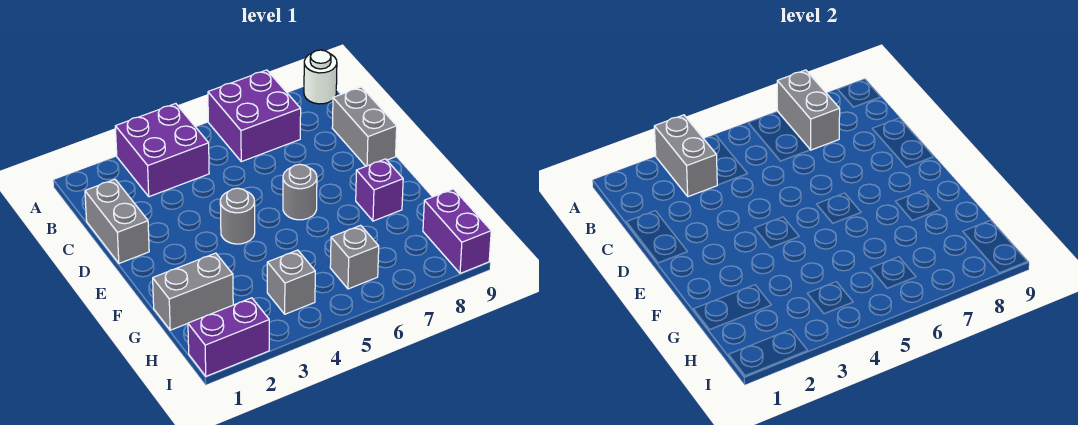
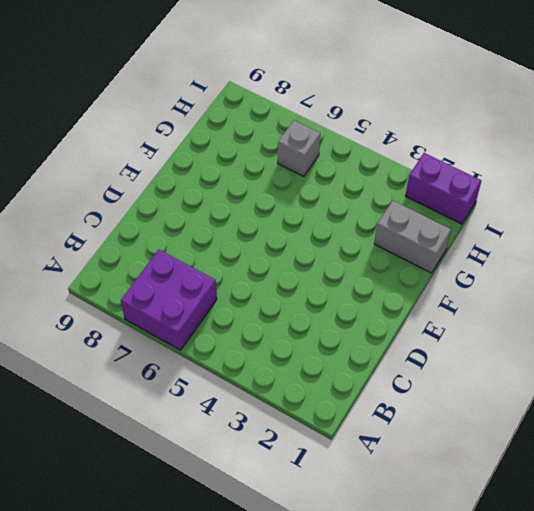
none -> purple brick A3:B4 level 1
none -> white round brick A9 level 1
none -> grey brick C1:D1 level 1

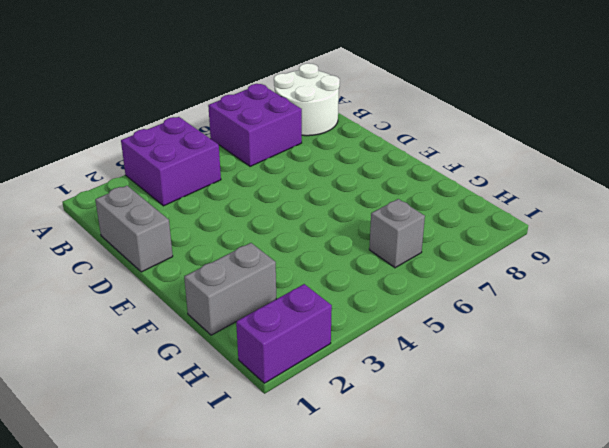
white round brick A8:B9 level 1 -> white round brick A9 level 1
none -> grey brick C9:D9 level 1
none -> grey round brick E4 level 1
none -> grey round brick E6 level 1

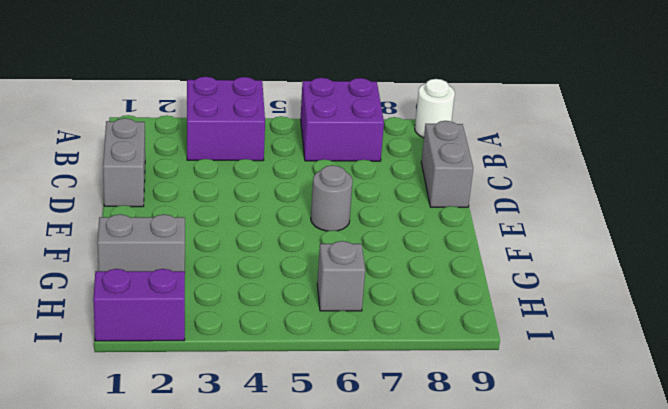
none -> grey round brick E4 level 1
none -> purple brick F8 level 1
none -> grey brick H4 level 1

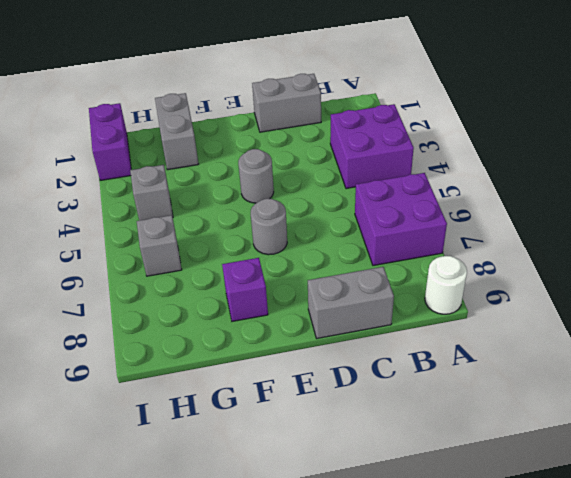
none -> purple brick H9:I9 level 1
none -> grey brick A3:B3 level 2
none -> grey brick A7:B7 level 2

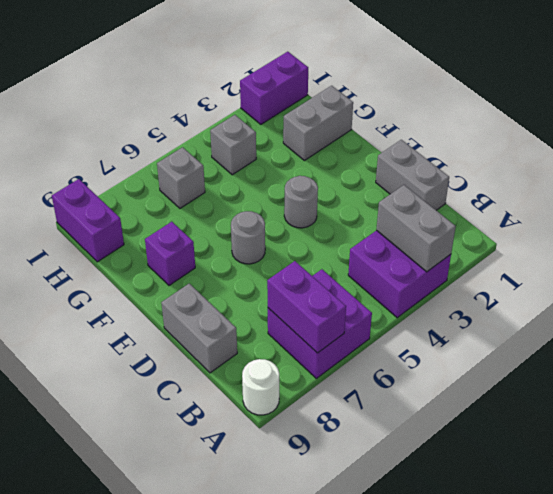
purple brick A7:B7 level 2 -> grey brick A7:B7 level 2

